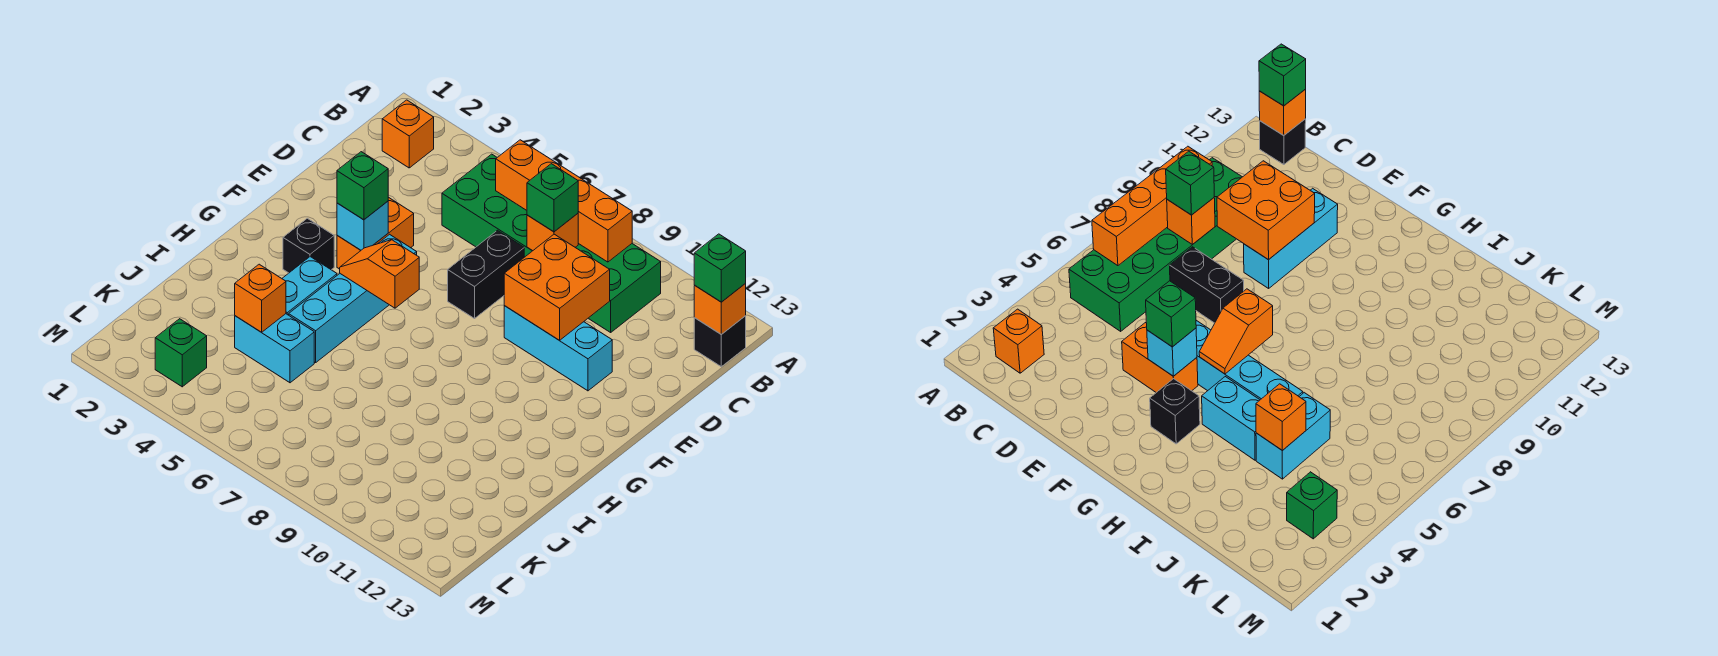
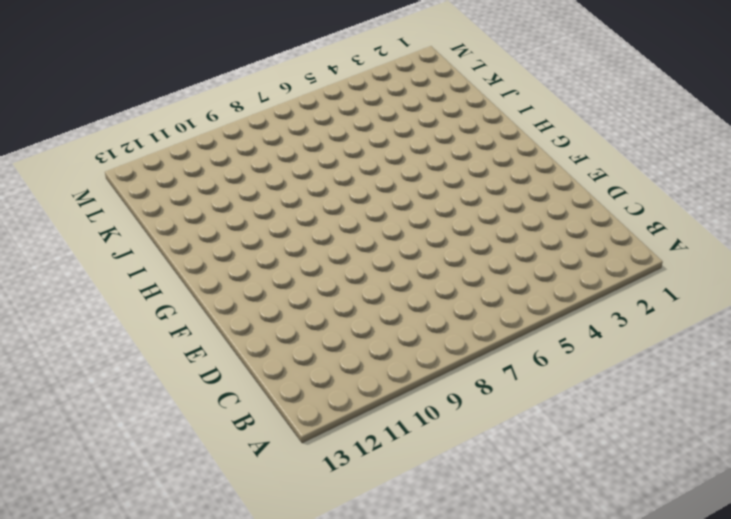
none -> orange brick B2 level 1
none -> green brick B5:C10 level 1
none -> black brick B13 level 1

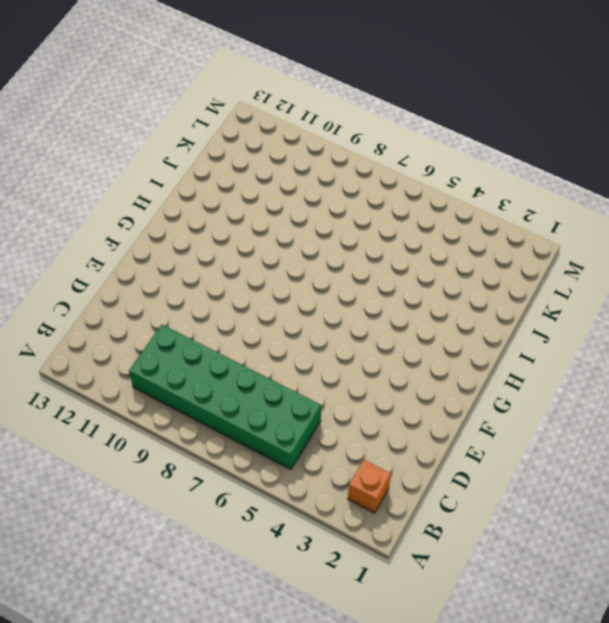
none -> black brick B13 level 1
none -> black brick D7:E7 level 1
none -> orange brick E4:F4 level 1

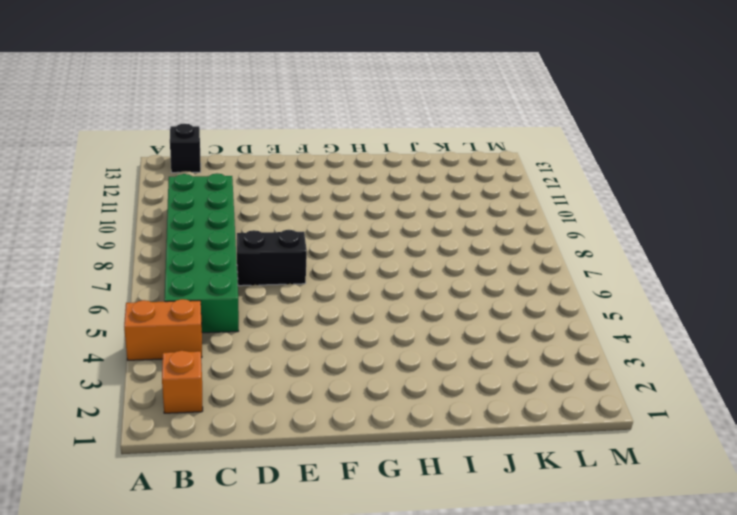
orange brick A4:B4 level 1 -> orange brick E4:F4 level 1
none -> cyan brick E9:E11 level 1
none -> cyan brick F5:I5 level 1
none -> black brick G3 level 1

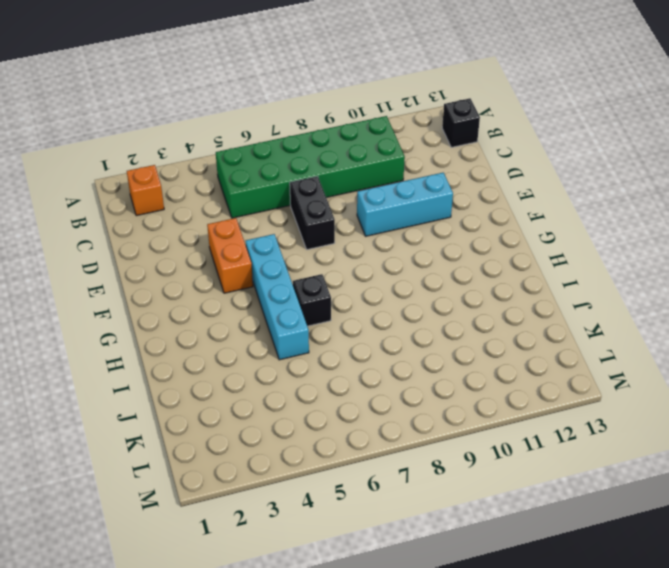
black brick H6 level 1 -> black brick G3 level 1
none -> cyan brick H4:I4 level 1
none -> cyan brick J4:J5 level 1
none -> green brick L3 level 1

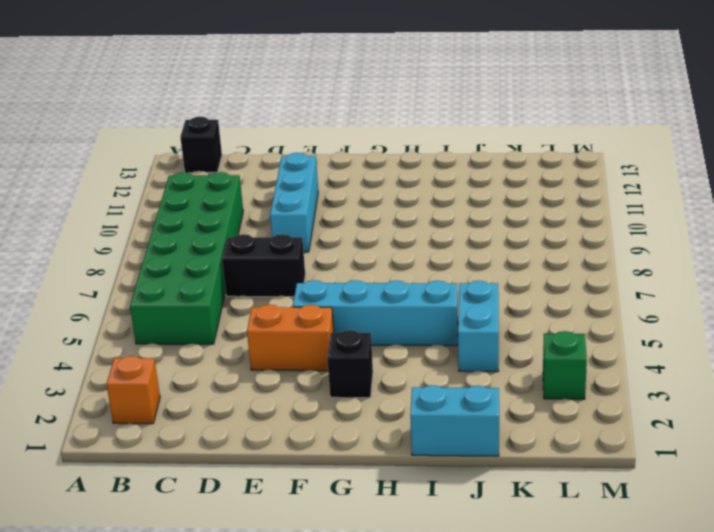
cyan brick I1:J1 level 1 -> cyan brick H4:I4 level 1
none -> orange brick B6:B9 level 2
none -> orange brick B13 level 2
none -> orange brick C8 level 2

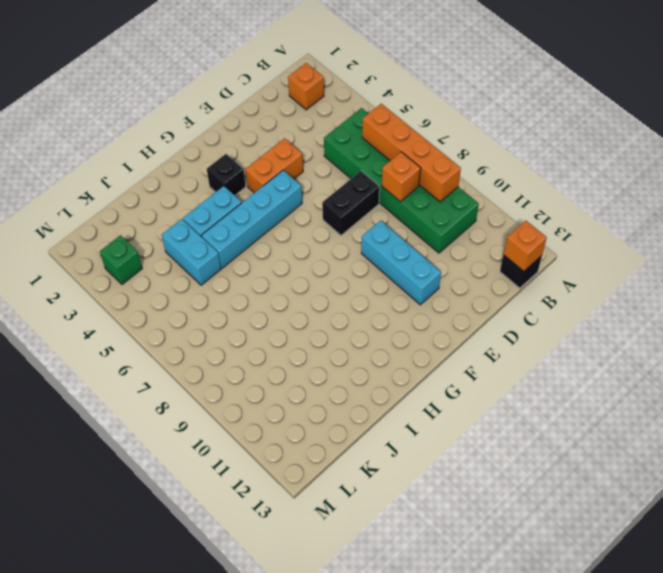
none -> orange brick D9:E10 level 2
none -> cyan brick F4 level 2
none -> orange slope G5:G6 level 2 top 6

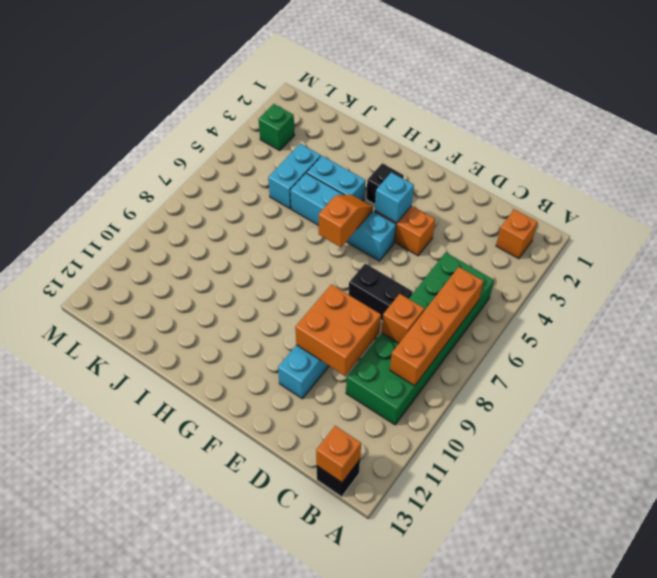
none -> orange brick J4 level 2
none -> green brick B13 level 3
none -> green brick C8 level 3

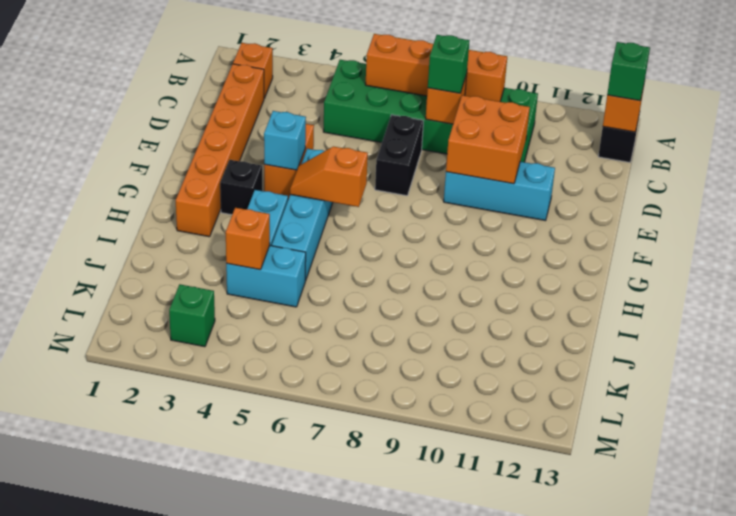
orange brick C2:H2 level 1 -> none
none -> green brick F4 level 3

